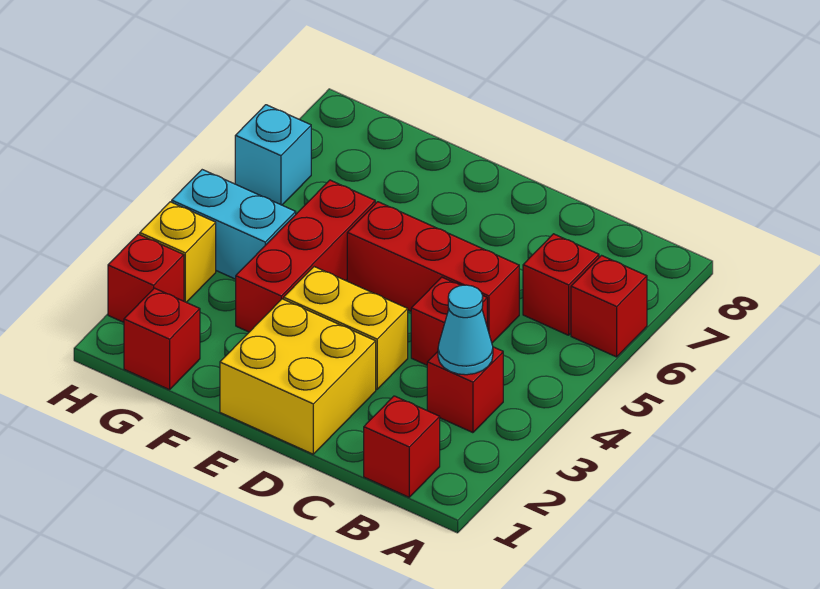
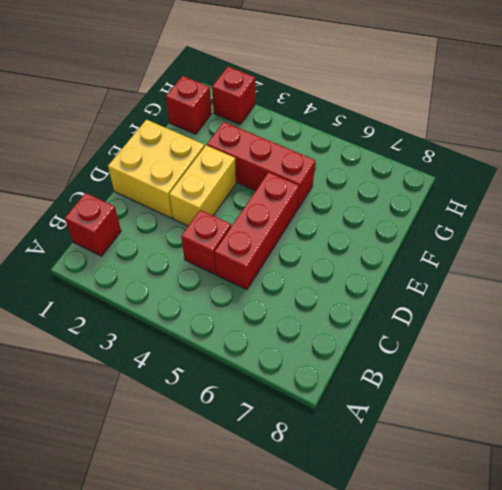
none -> red brick A6 level 1
none -> red brick B3 level 1
none -> red brick B6 level 1

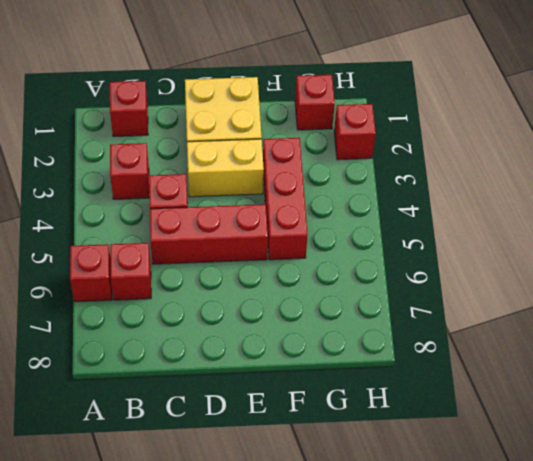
none -> cyan brick G4:H4 level 1
none -> yellow brick H3 level 1
none -> cyan brick H6 level 1

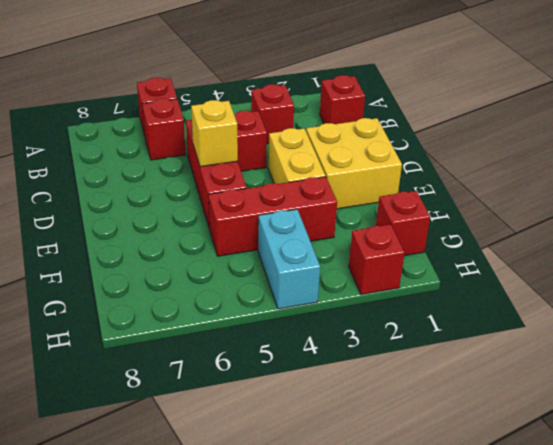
yellow brick D5 level 2 -> yellow brick H3 level 1
none -> cyan brick H6 level 1
none -> cyan cone B3 level 2

